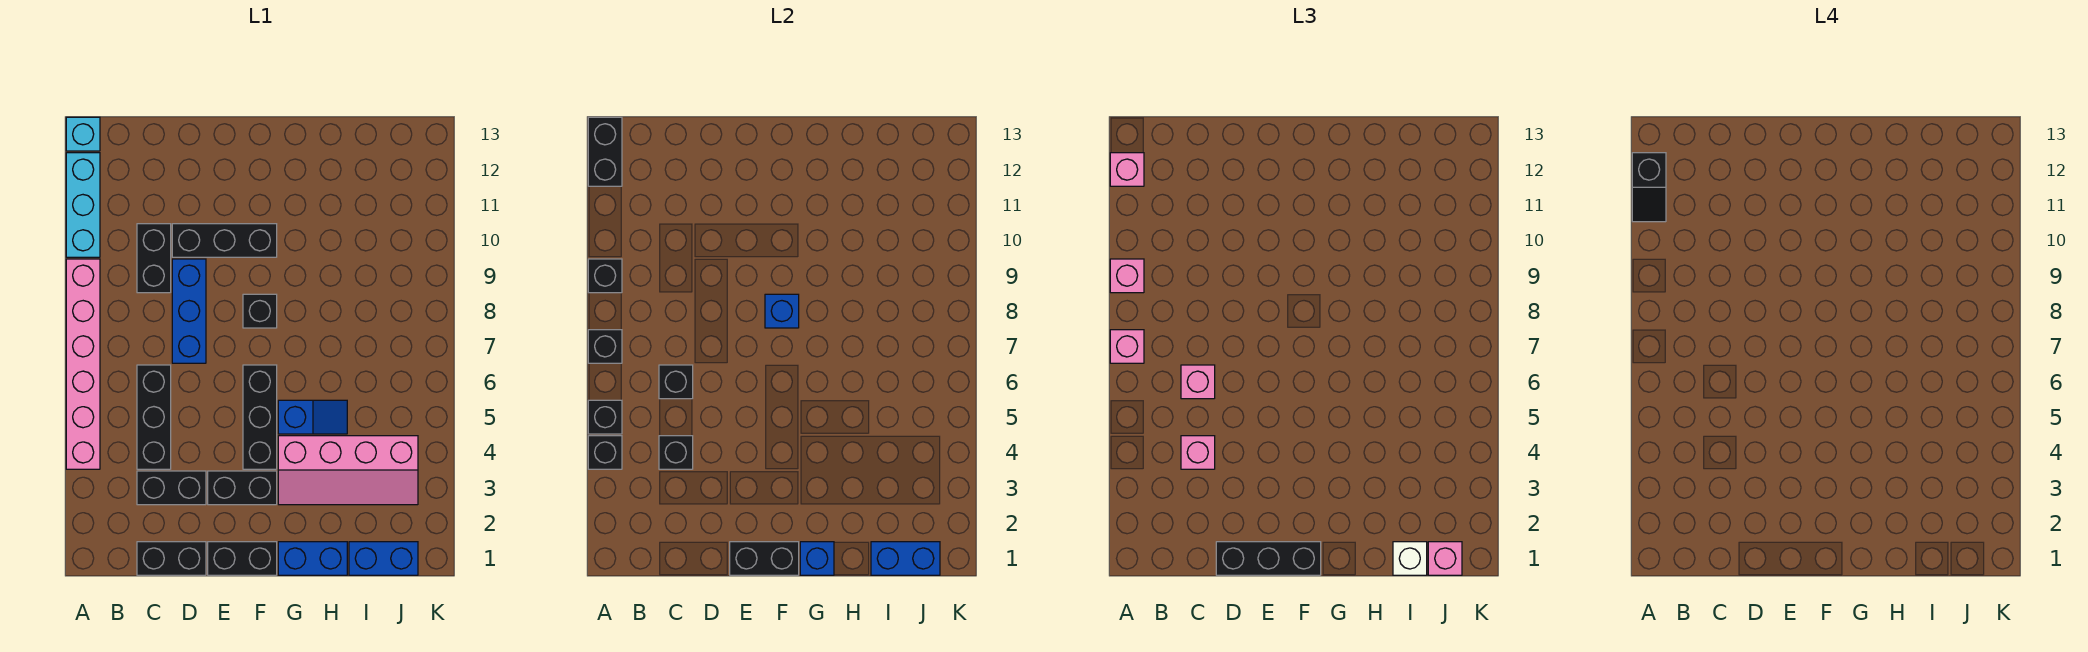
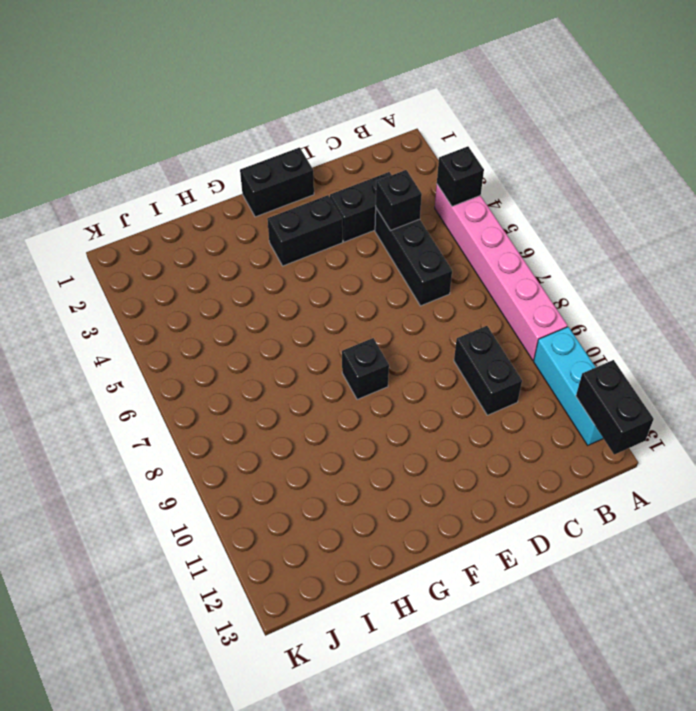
none -> cyan brick A13 level 1
none -> black brick C1:D1 level 1
none -> blue brick D7:D9 level 1
none -> black brick D10:F10 level 1

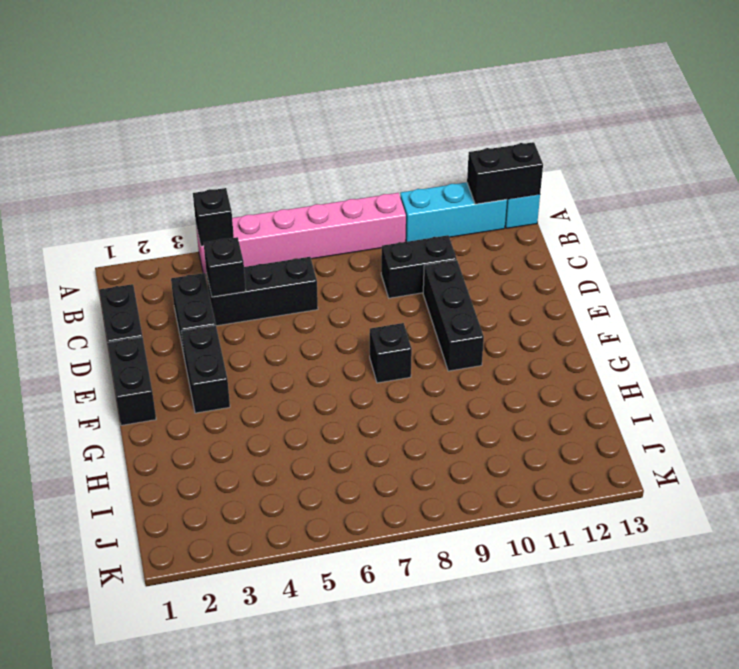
none -> blue brick D7:D9 level 1
none -> black brick F4:F6 level 1
none -> blue brick G1:H1 level 1
none -> pink slope G3:J4 level 1 top 4

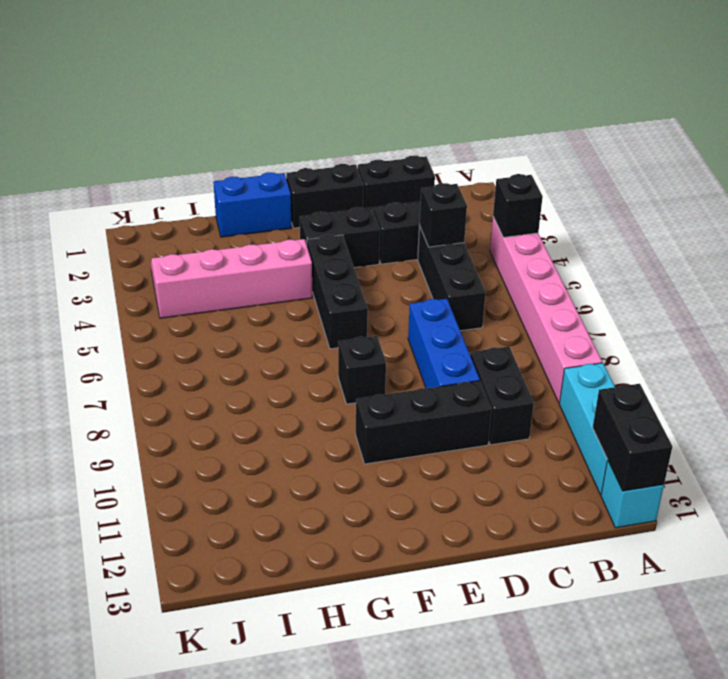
none -> blue slope G5:H5 level 1 top G
none -> blue brick I1:J1 level 1
none -> black brick A5 level 2
none -> black brick A7 level 2

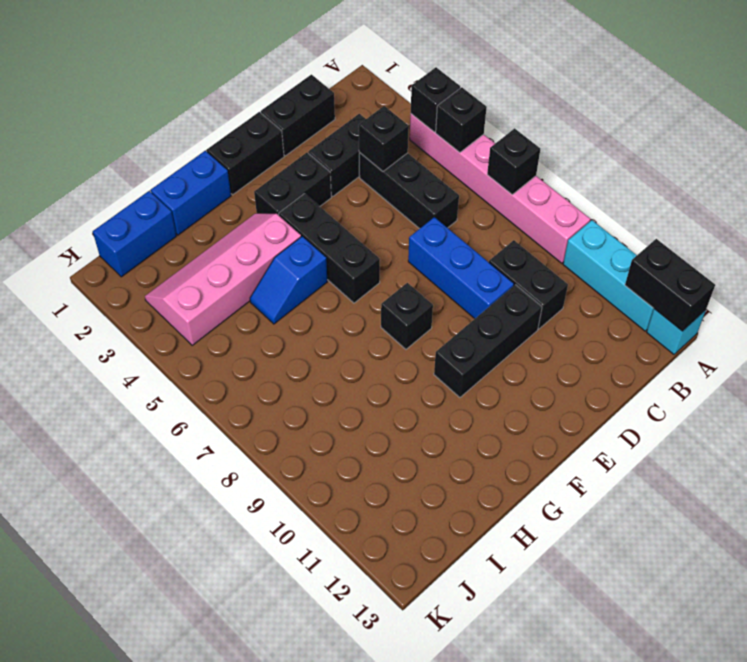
none -> black brick A9 level 2
none -> black brick C6 level 2
none -> black brick E1:F1 level 2
none -> blue brick F8 level 2

